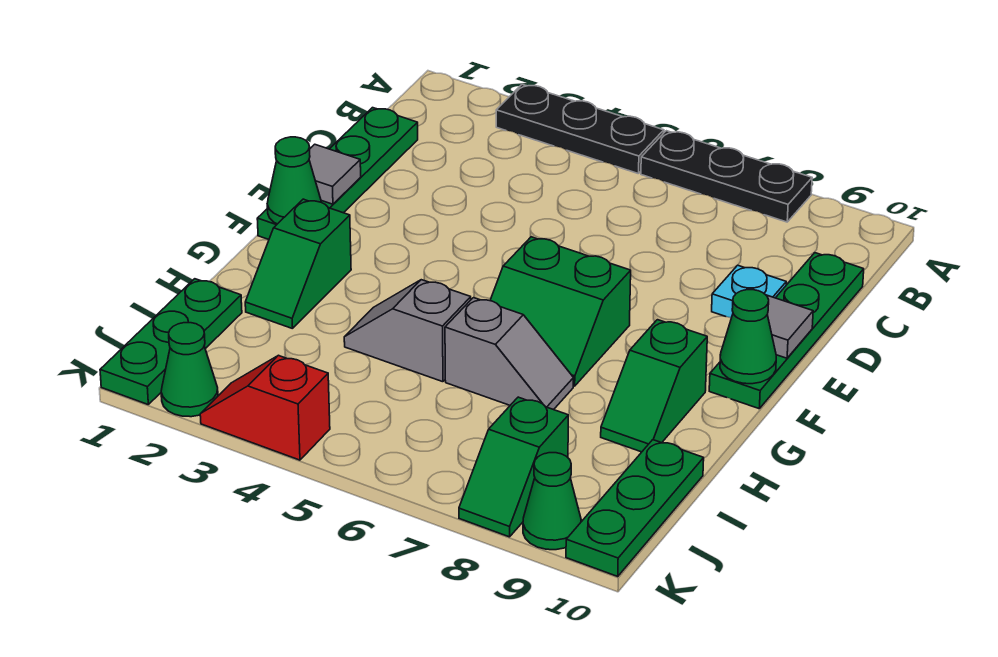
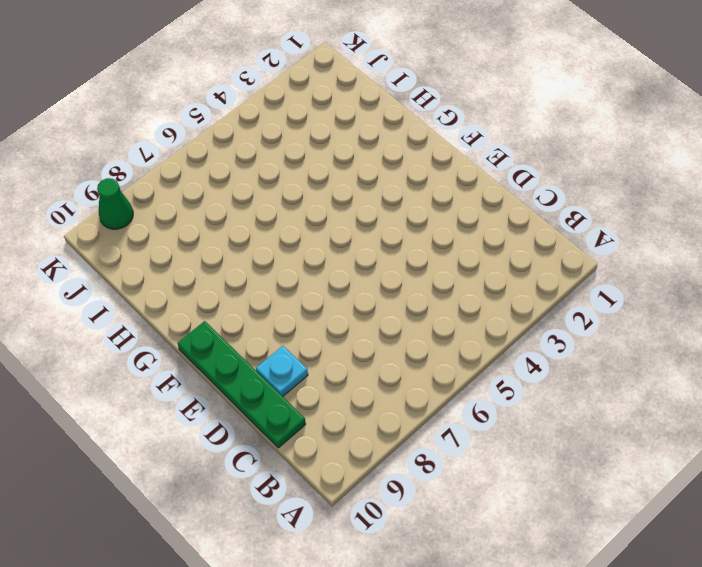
none -> black plate A3:A5 level 1
none -> black plate A6:A8 level 1
none -> green plate C1:F1 level 1

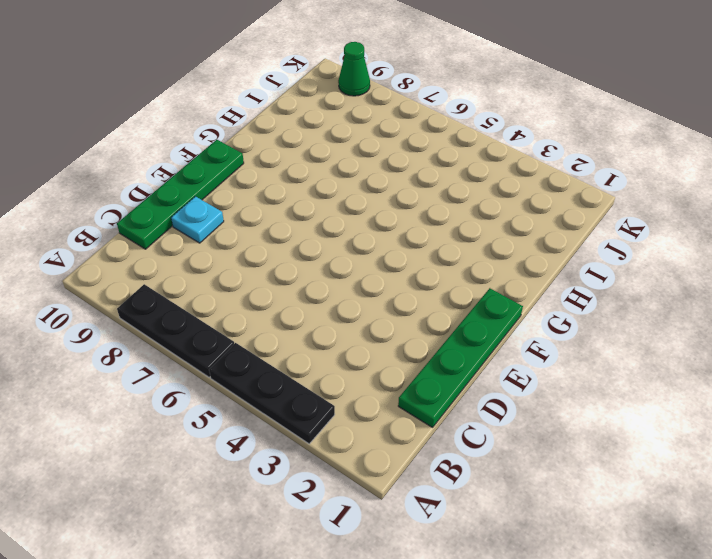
none -> green slope F6:G7 level 1 top F
none -> green slope G2:H2 level 1 top G
none -> green slope G9:H9 level 1 top G

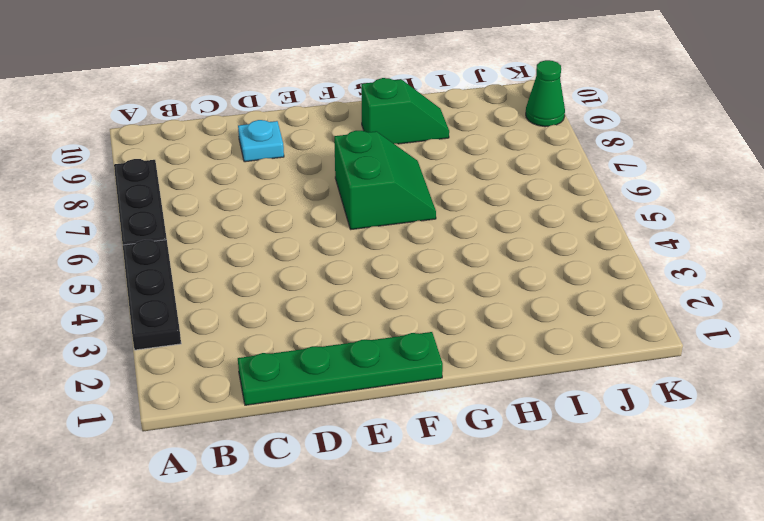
none -> green plate C10:F10 level 1
none -> green slope G2:H2 level 1 top G
none -> grey slope H4:H5 level 1 top 5

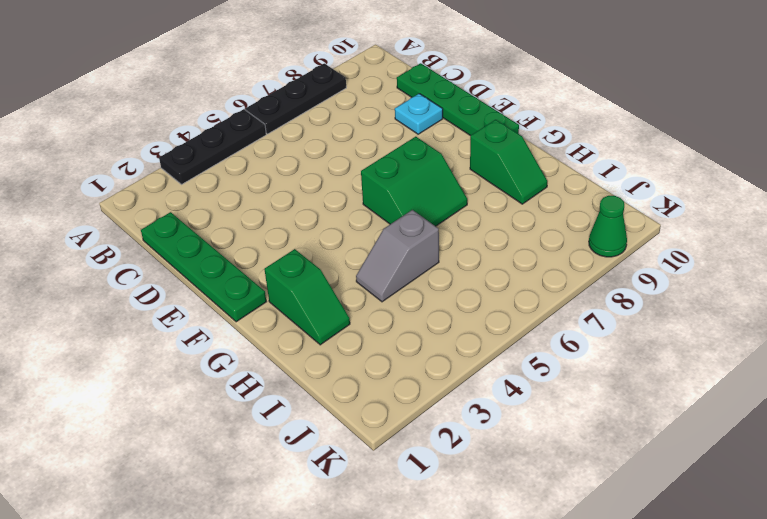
none -> grey slope H6:H7 level 1 top 6
none -> green plate I1:K1 level 1
none -> green plate I10:K10 level 1

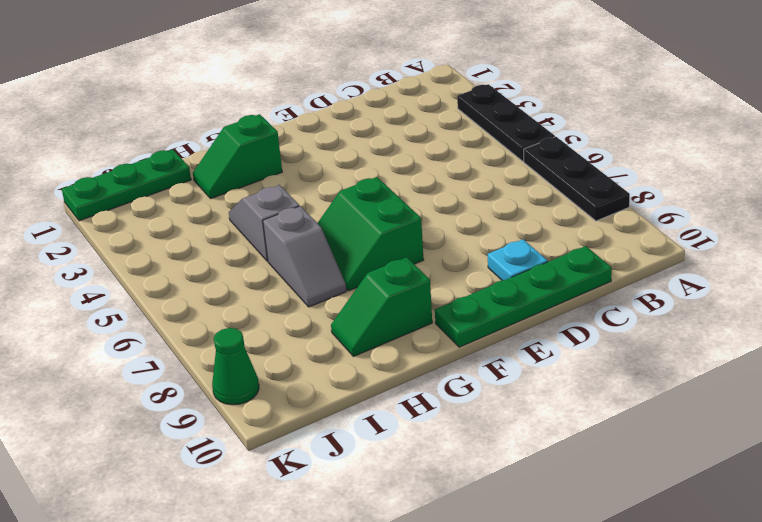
none -> green plate C1:F1 level 1
none -> green plate I10:K10 level 1
none -> green slope J8:K8 level 1 top J

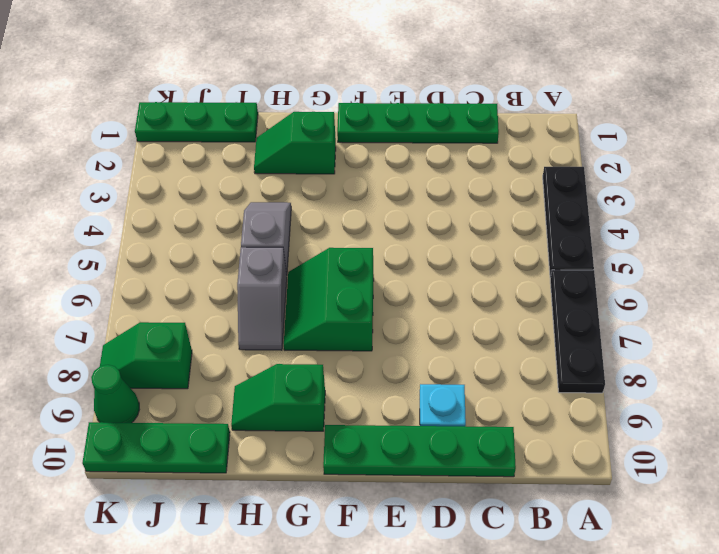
none -> green cone K2 level 1
none -> red slope K3:K4 level 1 top 4
none -> grey tile E1 level 2

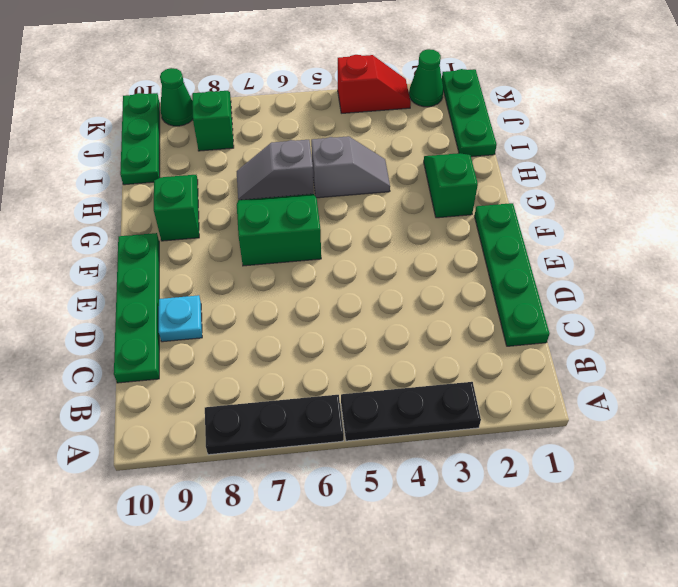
none -> grey tile E1 level 2
none -> grey tile E10 level 2
none -> green cone F1 level 2

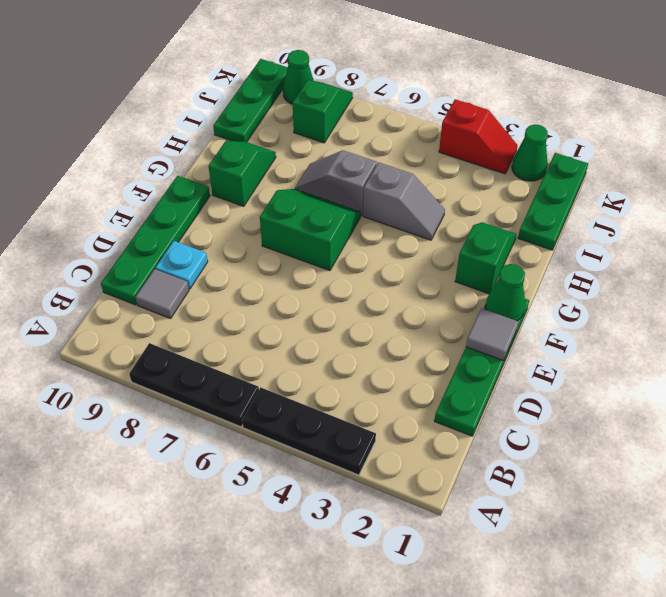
grey tile C9 level 1 -> grey tile E10 level 2
none -> green cone F10 level 2

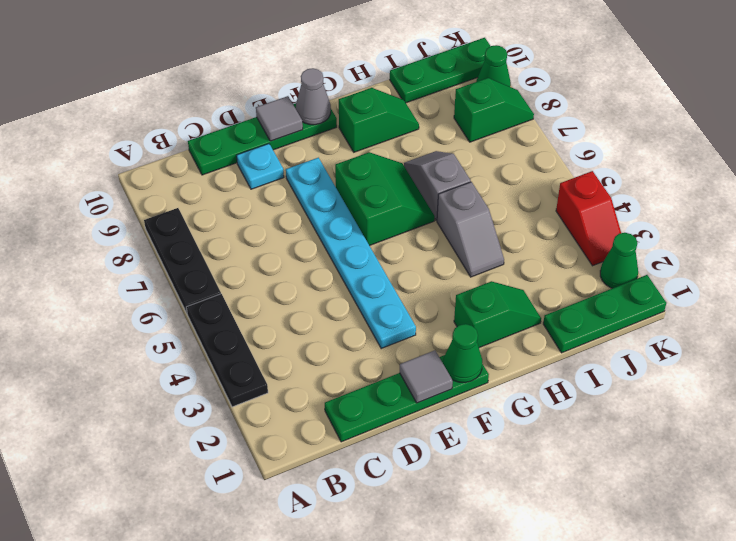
cyan plate E3:E8 level 1 -> none
grey cone F10 level 2 -> green cone F10 level 2

